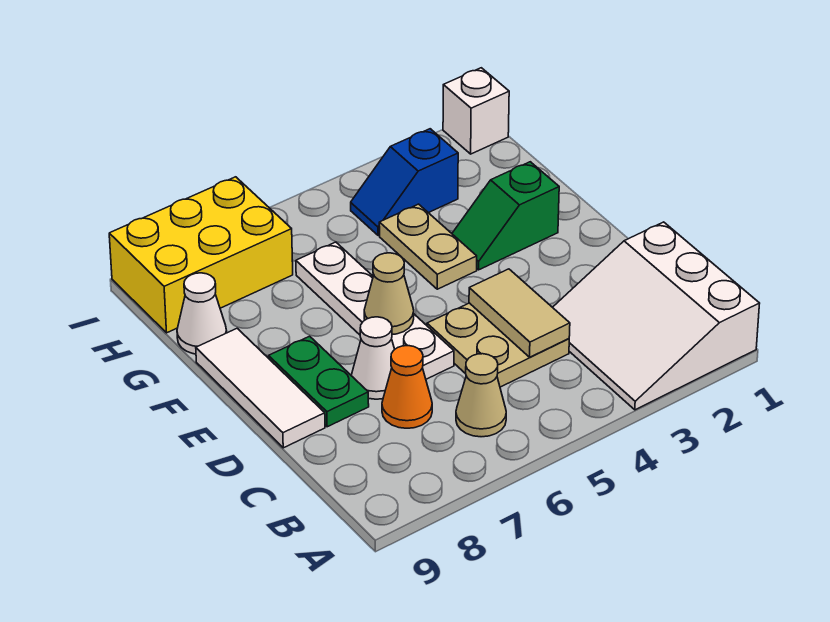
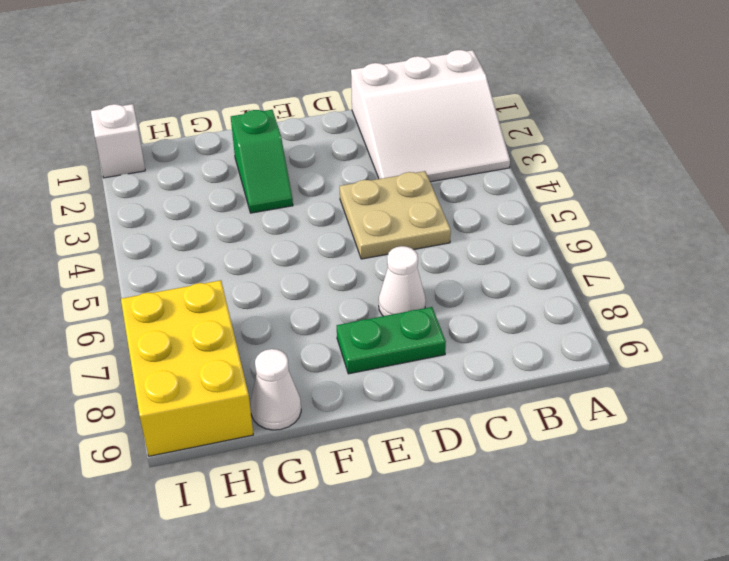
none -> tan cone B6 level 1
none -> orange cone C7 level 1
none -> white plate D6:G6 level 1

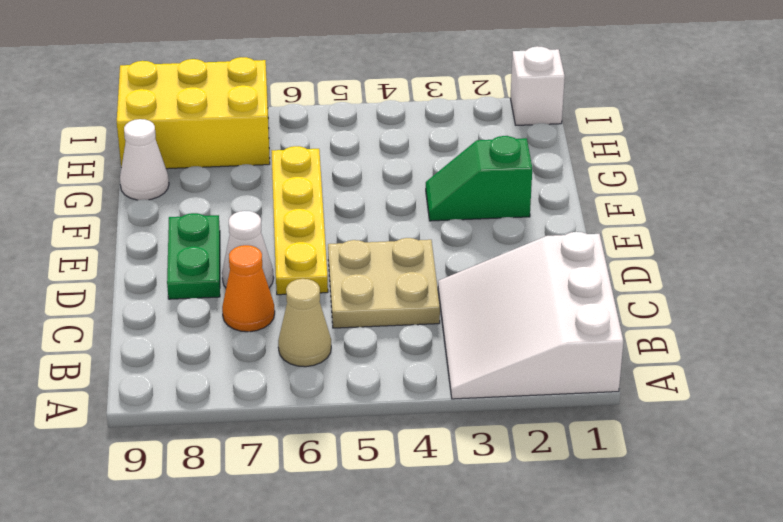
yellow plate D6:G6 level 1 -> white plate D6:G6 level 1
none -> white tile D9:F9 level 1
none -> tan plate F4:G4 level 1
none -> blue slope H3:H4 level 1 top 3

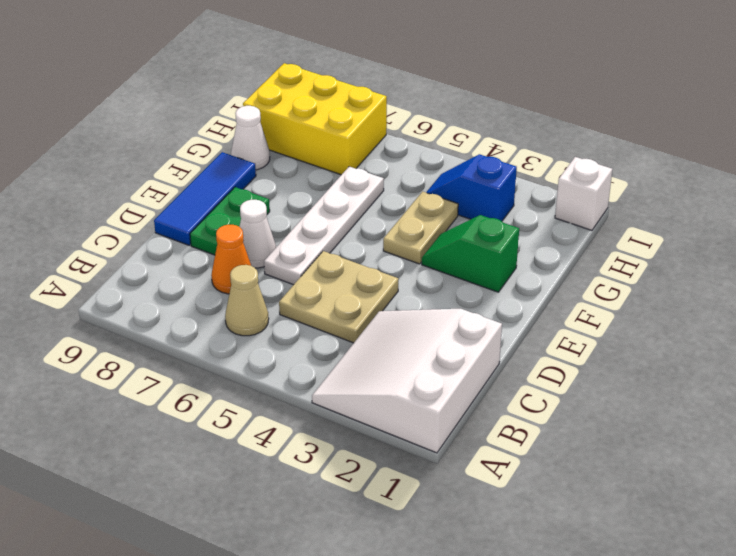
blue tile D9:F9 level 1 -> white tile D9:F9 level 1
none -> tan tile C4:D4 level 2
none -> tan cone E6 level 2

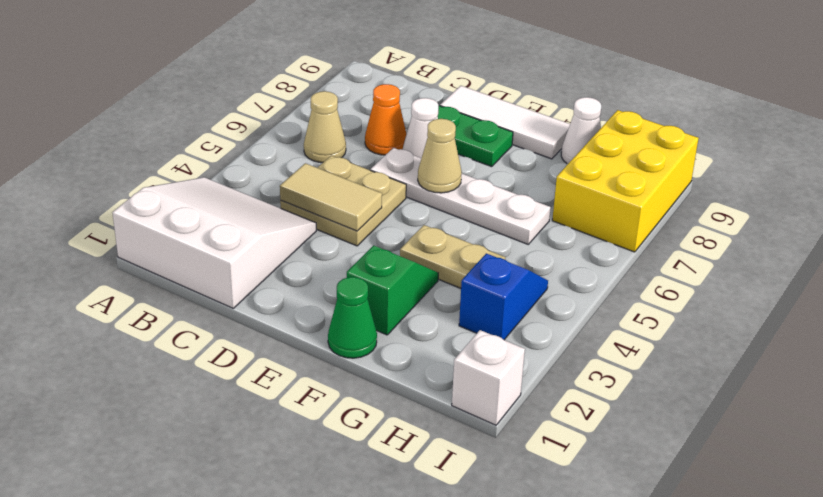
green cone F1 level 1 -> none

